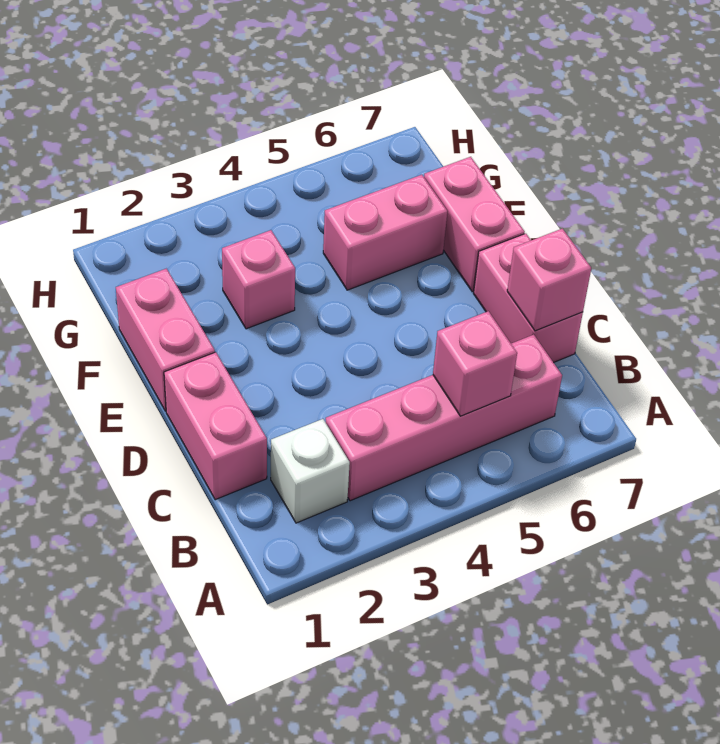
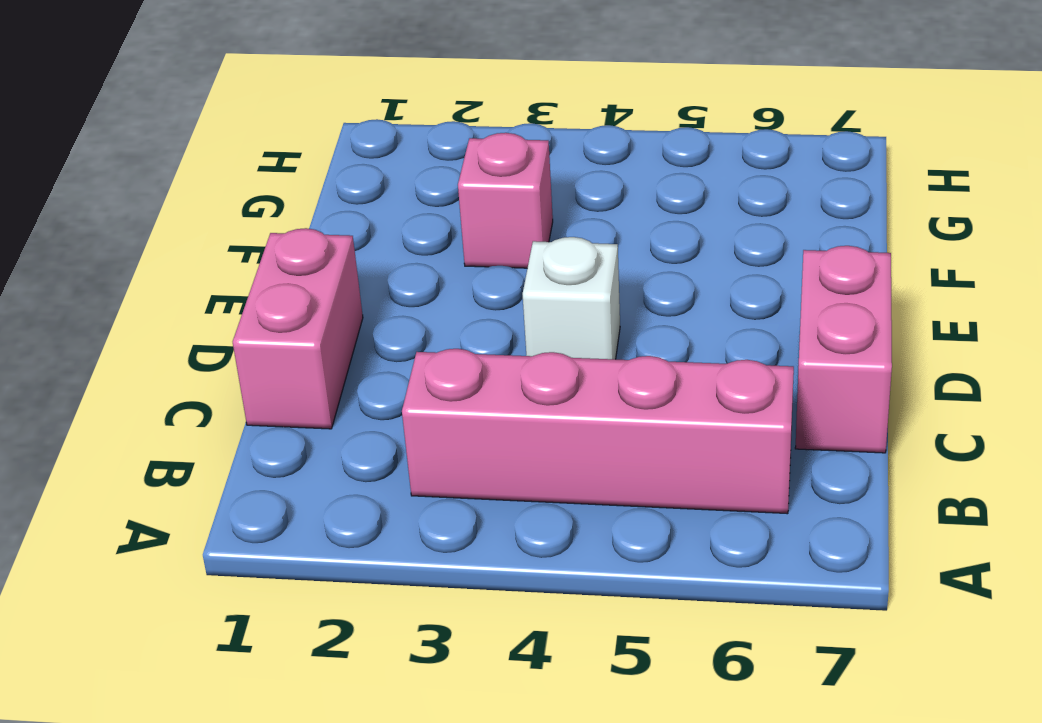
white brick D4 level 1 -> white brick B2 level 1
none -> pink brick E1:F1 level 1
none -> pink brick E7:F7 level 1

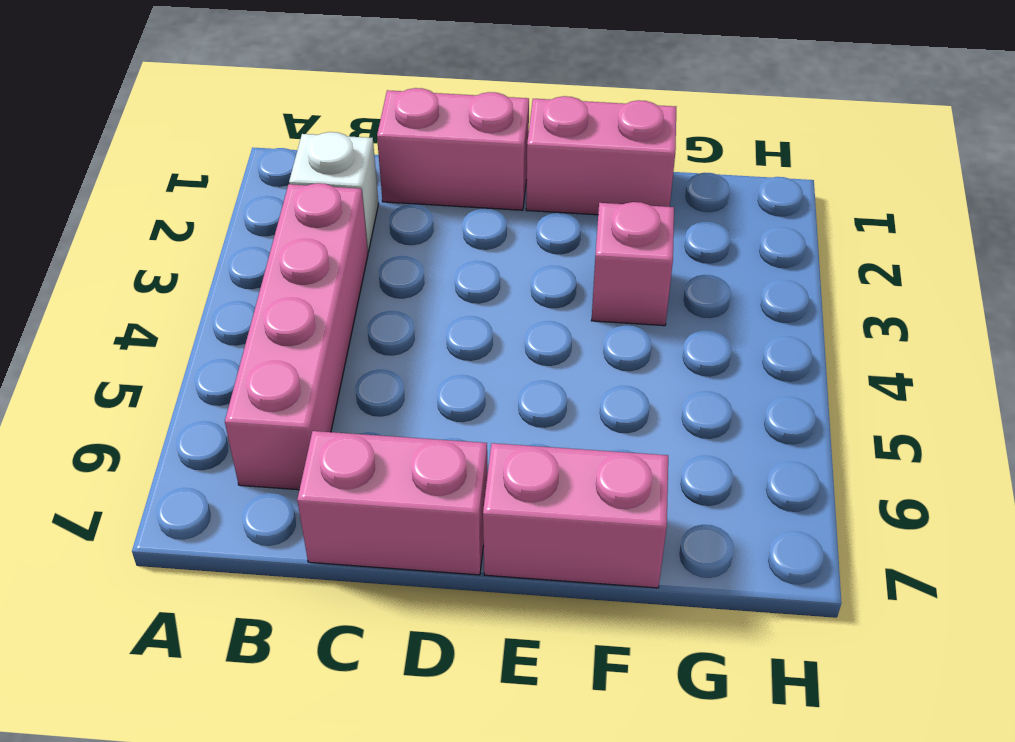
none -> pink brick F5:F6 level 1
none -> pink brick B5 level 2

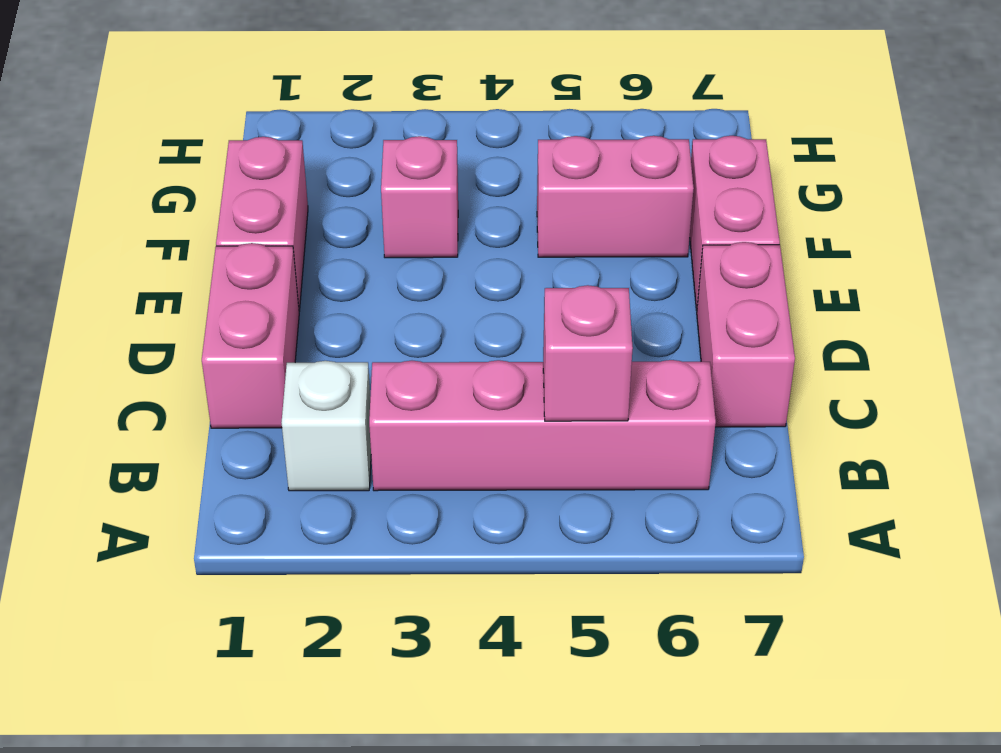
none -> pink brick C7 level 2

